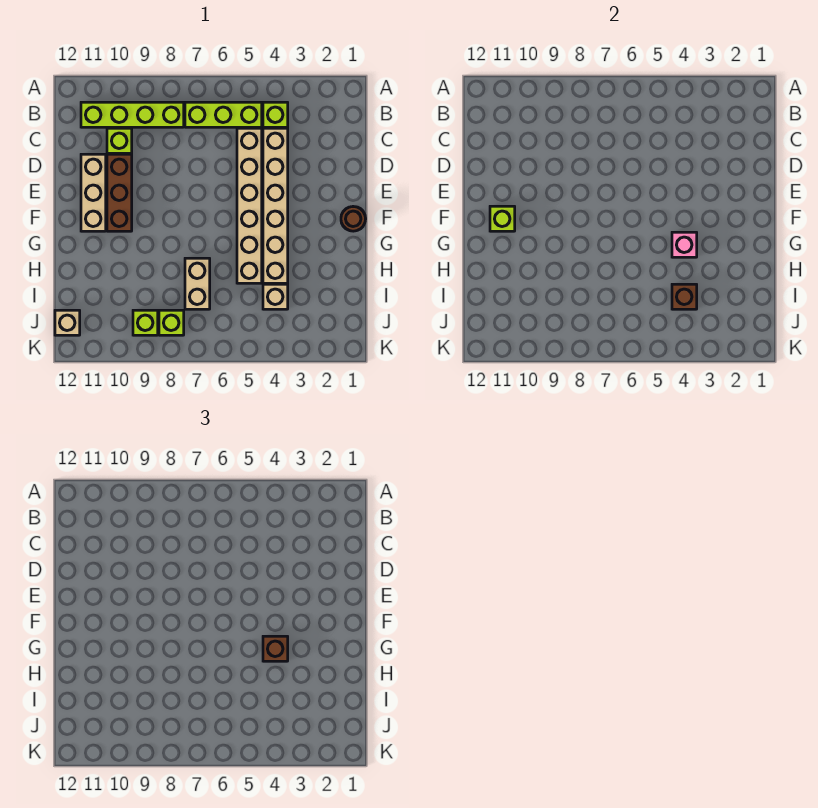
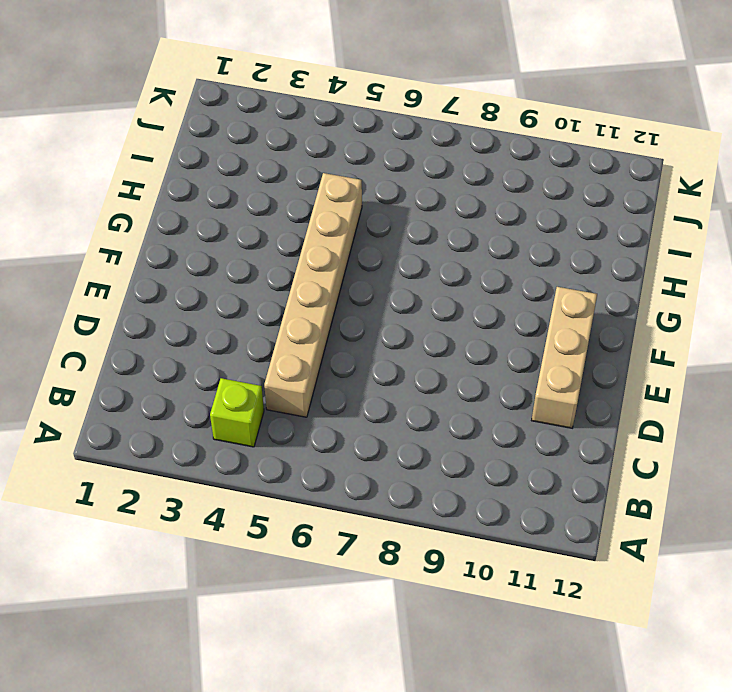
none -> lime brick B5:B7 level 1
none -> lime brick B8:B11 level 1
none -> tan brick C4:H4 level 1

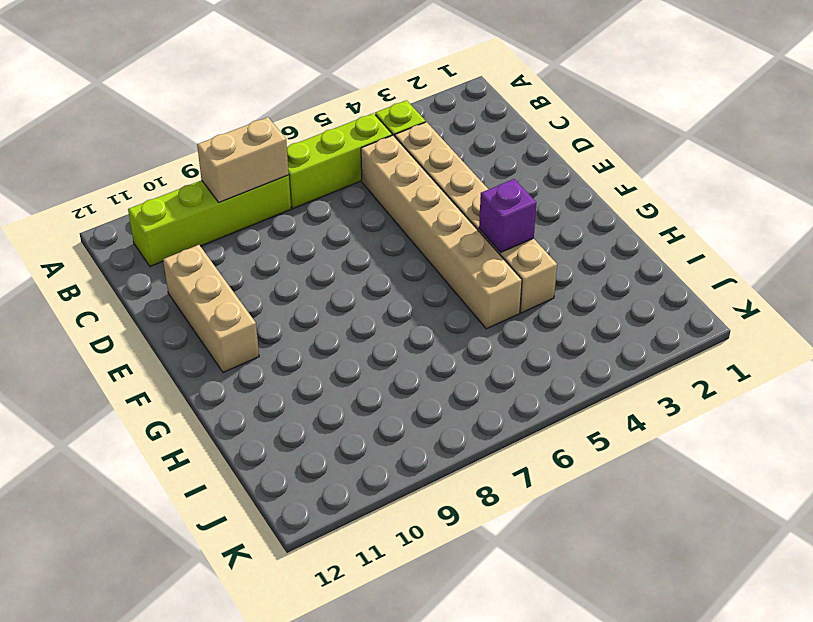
tan brick B8:B9 level 2 -> tan brick H7:I7 level 1
purple brick G4 level 2 -> pink brick G4 level 2
none -> lime brick C10 level 1
none -> brown brick D10:F10 level 1
none -> brown round brick F1 level 1

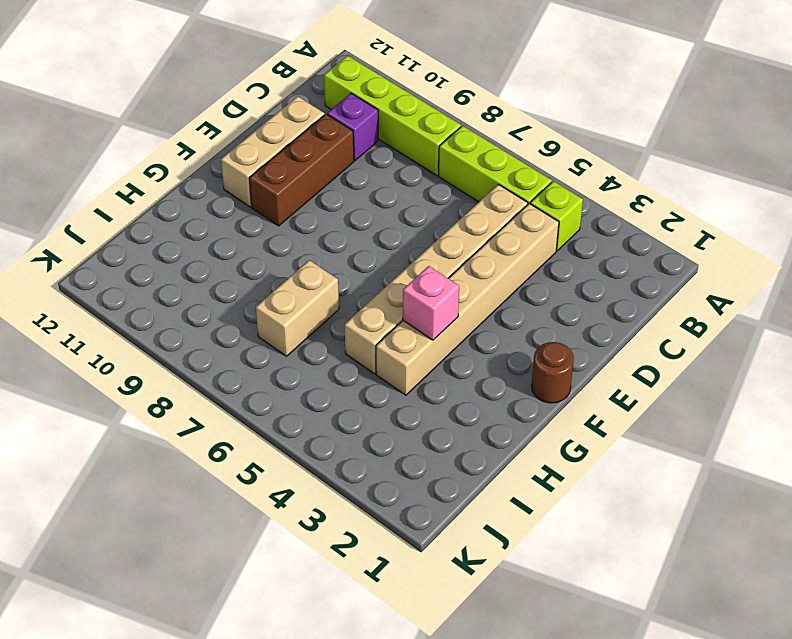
purple brick C10 level 1 -> lime brick C10 level 1
none -> tan brick I4 level 1
none -> lime brick J8 level 1
none -> lime brick J9 level 1

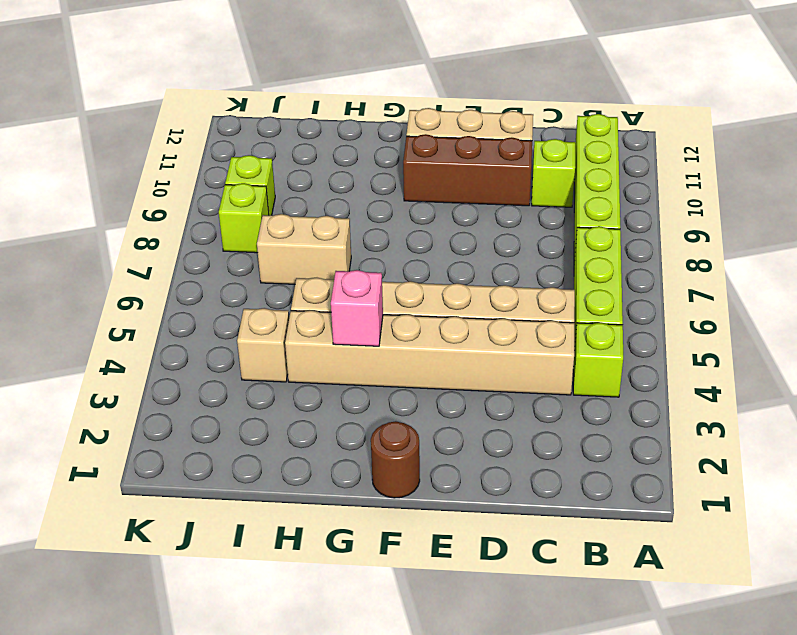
none -> tan brick J12 level 1
none -> lime brick F11 level 2
none -> brown brick I4 level 2

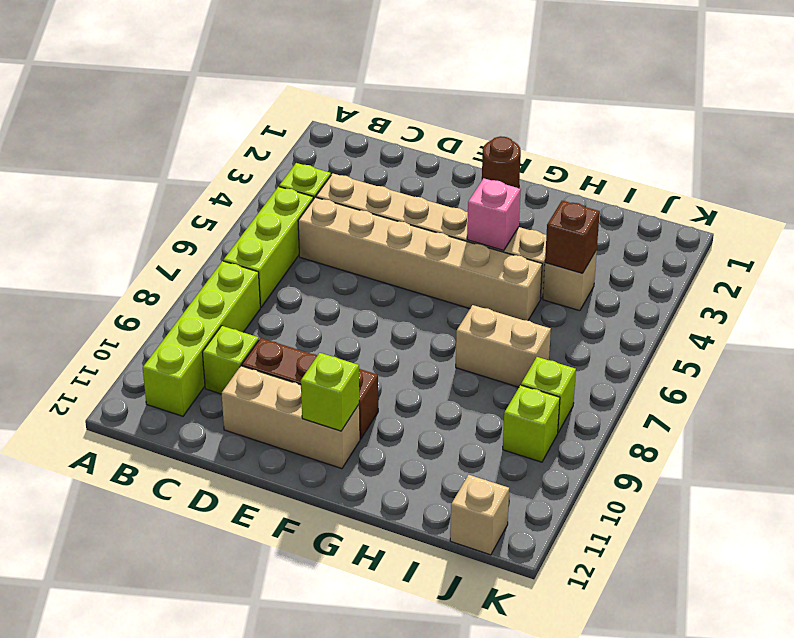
none -> brown brick G4 level 3

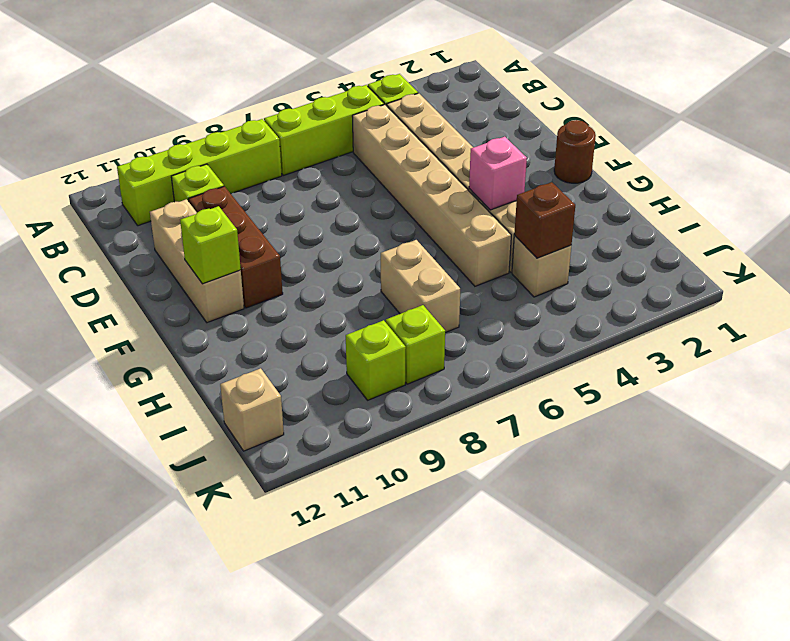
none -> brown brick G4 level 3

